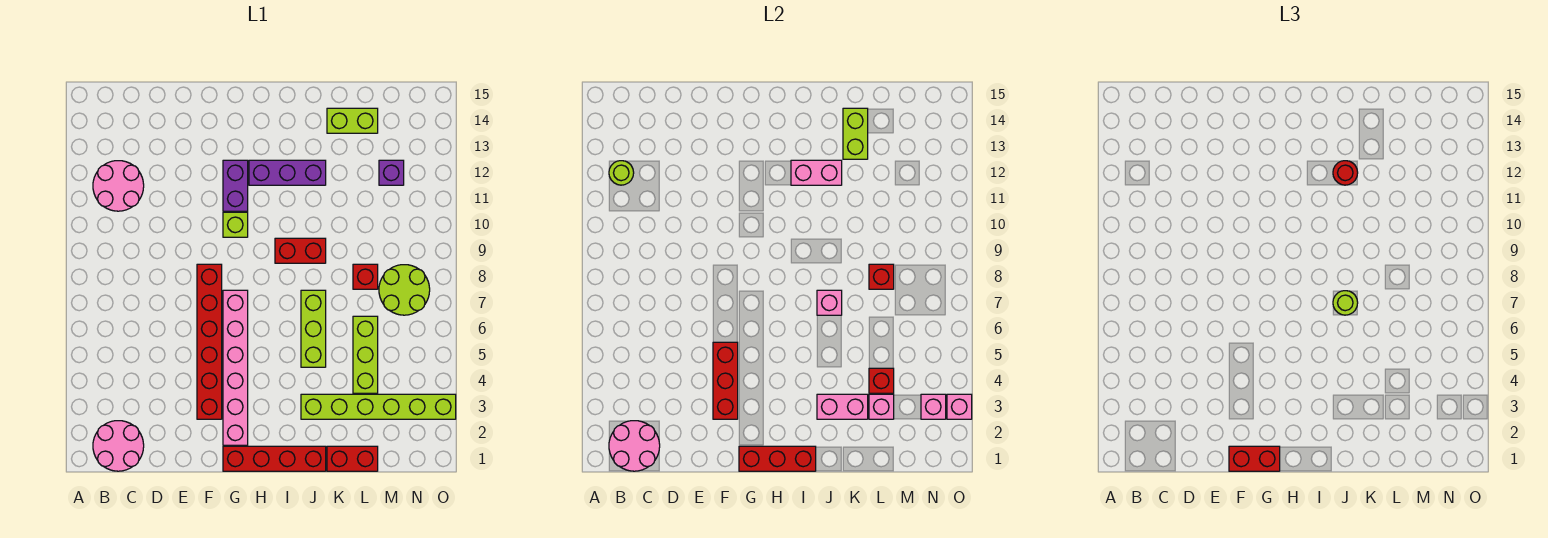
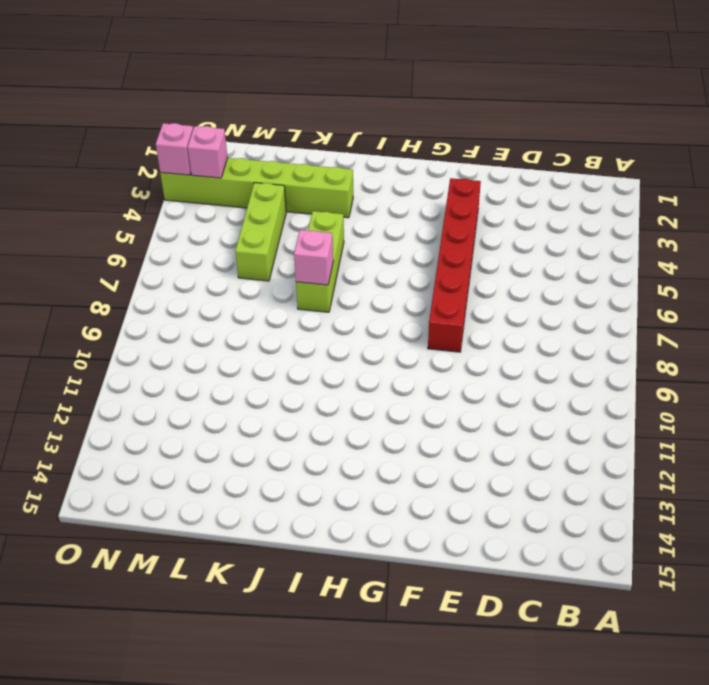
none -> pink round brick B1:C2 level 1
none -> pink round brick B11:C12 level 1
none -> red brick G1:J1 level 1
none -> pink brick G2:G7 level 1

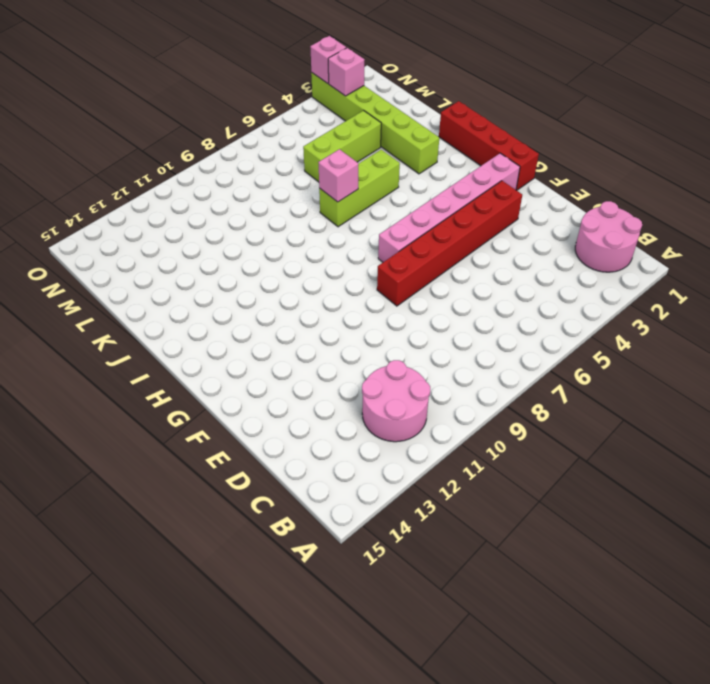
none -> lime brick G10 level 1
none -> purple brick G11:G12 level 1
none -> purple brick H12:J12 level 1
none -> red brick I9:J9 level 1

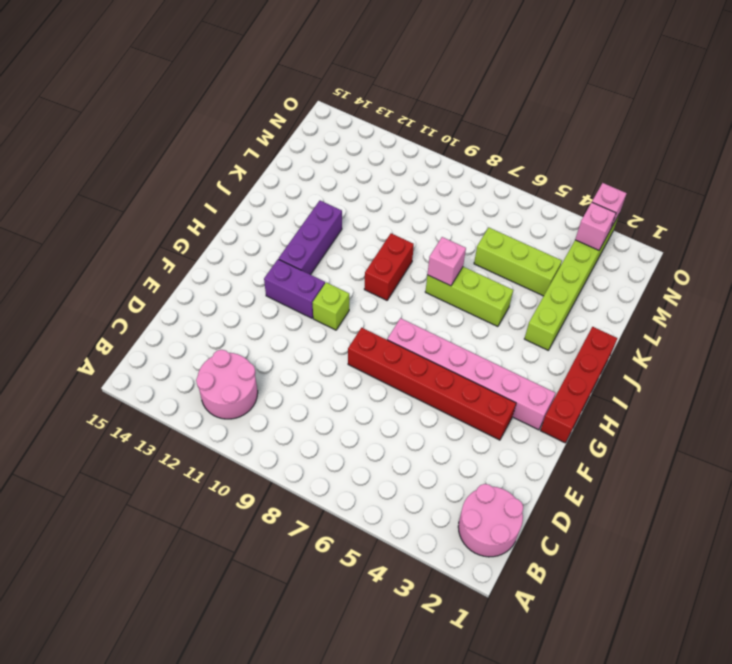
none -> red brick K1:L1 level 1
none -> lime brick K14:L14 level 1
none -> red brick L8 level 1
none -> lime round brick M7:N8 level 1

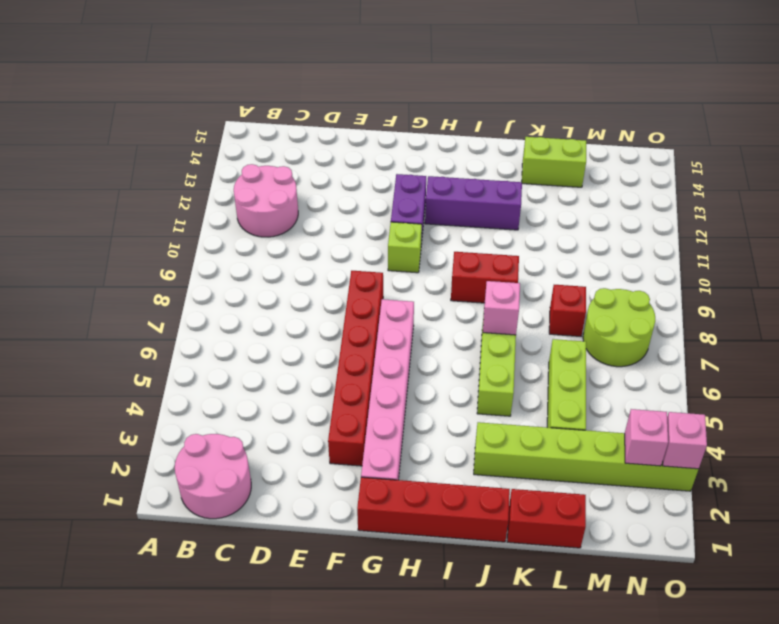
none -> purple brick M12 level 1
none -> pink round brick B1:C2 level 2
none -> lime round brick B12 level 2
none -> red brick F3:F5 level 2

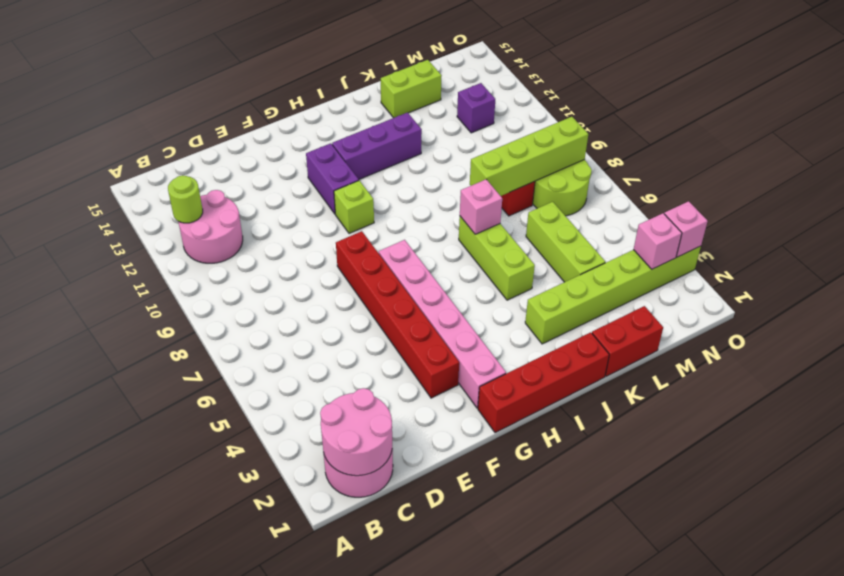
lime brick K8:N8 level 2 -> red brick L8 level 2
none -> red brick I9:J9 level 1
none -> red brick F3:F5 level 2
none -> red brick G1:I1 level 2
none -> pink brick I12:J12 level 2

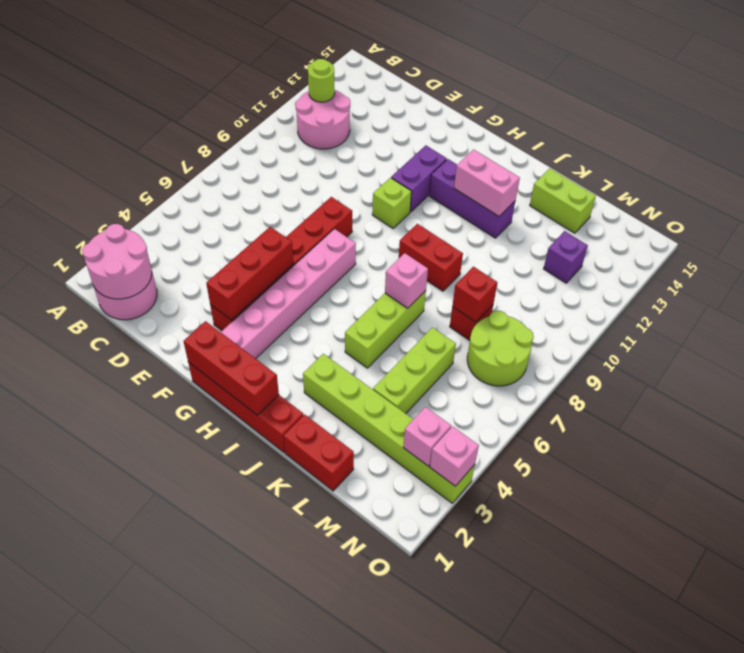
none -> pink brick J3:K3 level 2
none -> lime brick K13:K14 level 2
none -> pink brick L3 level 2
none -> red brick L4 level 2

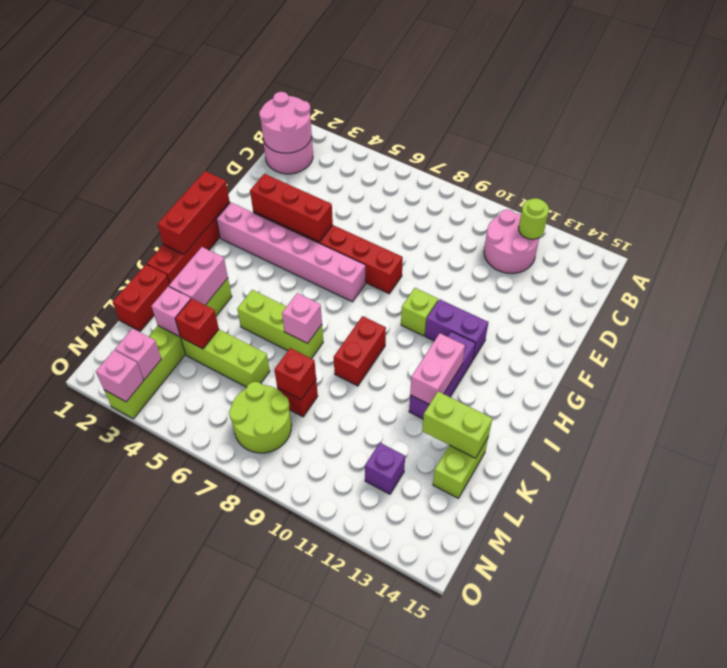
none -> red brick F1:G1 level 3
none -> lime round brick J7 level 3
none -> red round brick J12 level 3

